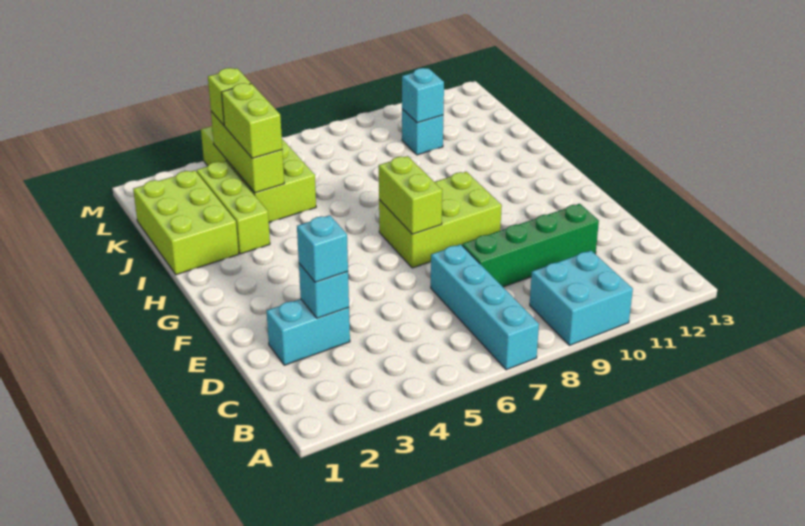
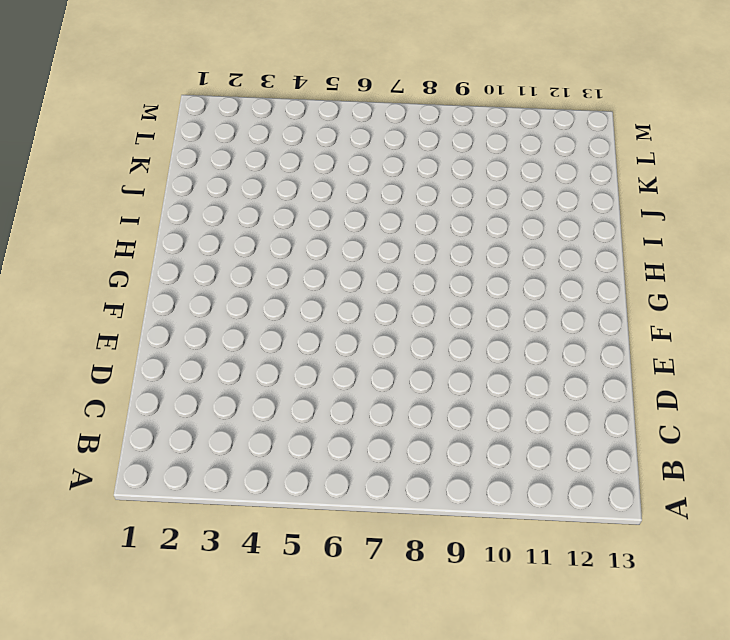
none -> cyan brick A7:D7 level 1
none -> cyan brick A9:B10 level 1
none -> cyan brick D2:D3 level 1

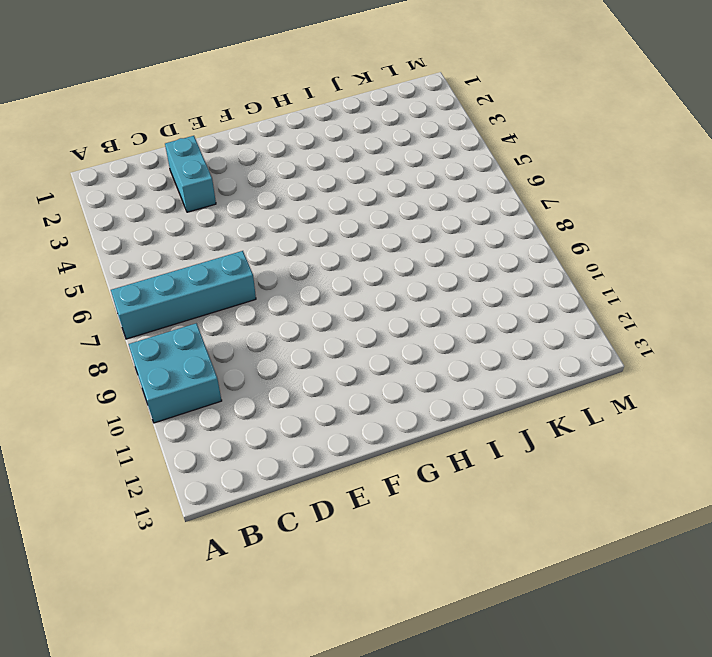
none -> green brick D8:D11 level 1
none -> lime brick F7:G9 level 1
none -> lime brick I1:K2 level 1

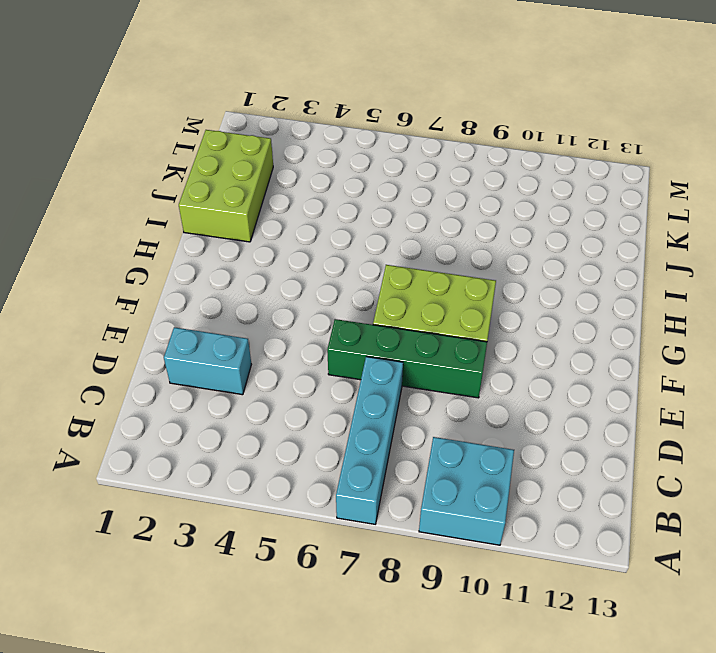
green brick E6:E9 level 1 -> green brick D8:D11 level 1
none -> lime brick I3:K3 level 1
none -> lime brick J4:M5 level 1
none -> cyan brick K10 level 1

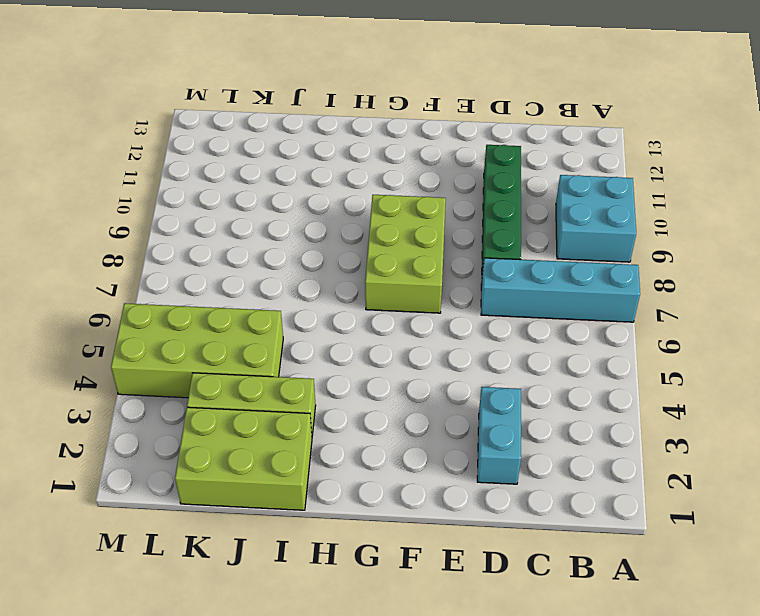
none -> cyan brick K10 level 1
none -> cyan brick D3 level 2
none -> lime brick F7:G7 level 2

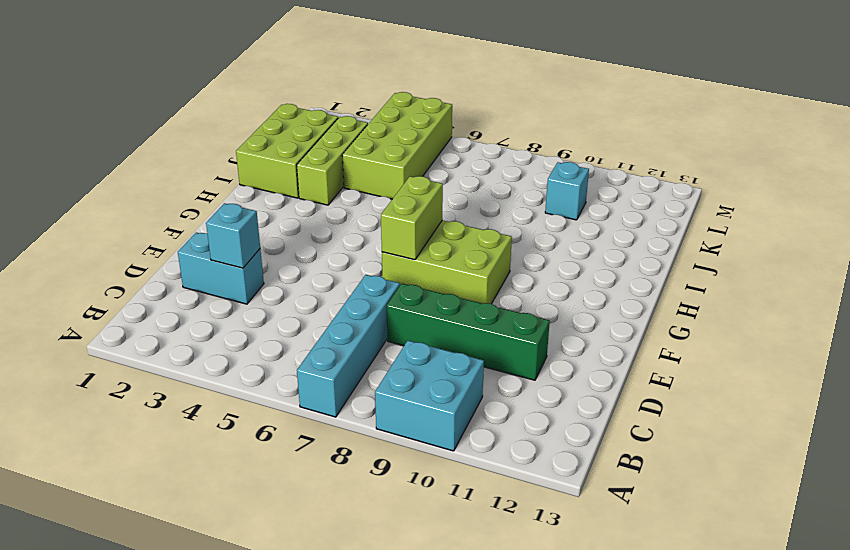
none -> lime brick J4:L4 level 2
none -> cyan brick K10 level 2
none -> cyan brick D3 level 3

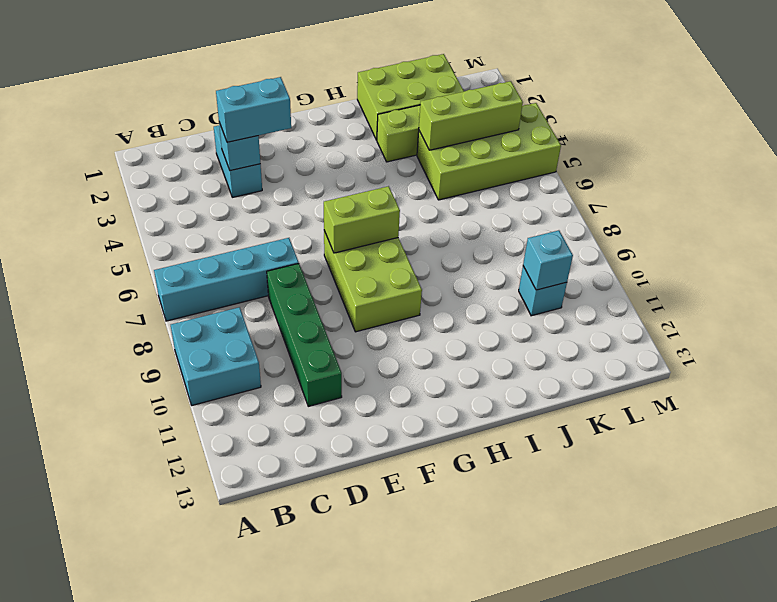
cyan brick D3:E3 level 3 -> cyan brick D3 level 3
none -> lime brick J4:K4 level 3
none -> lime brick L4 level 3

